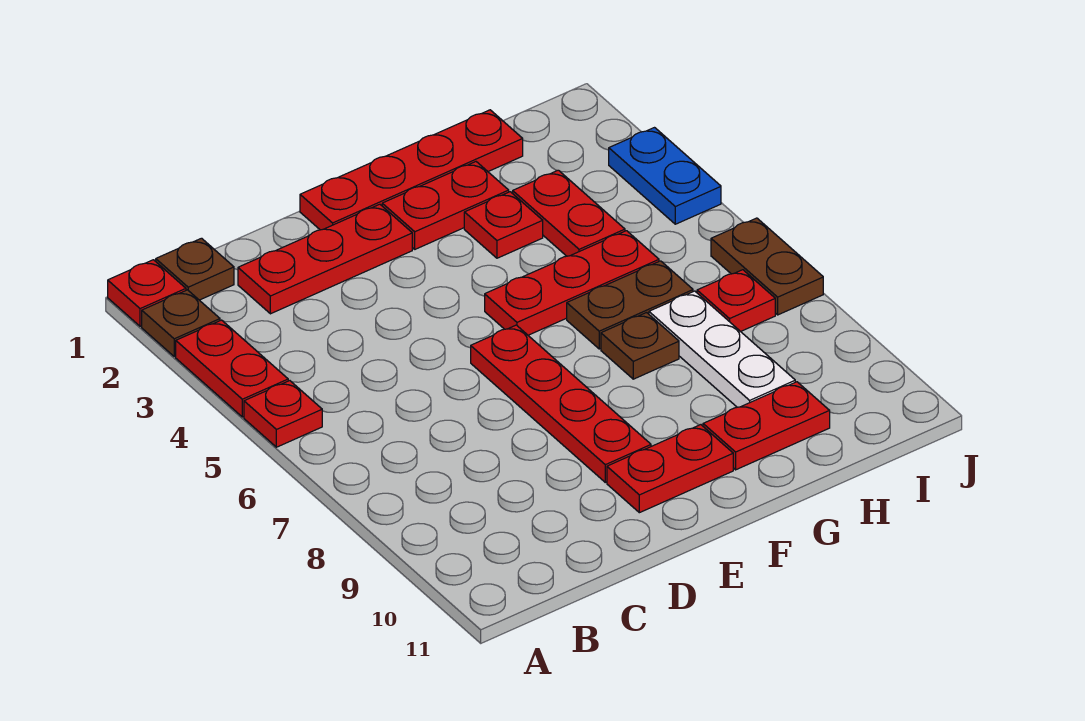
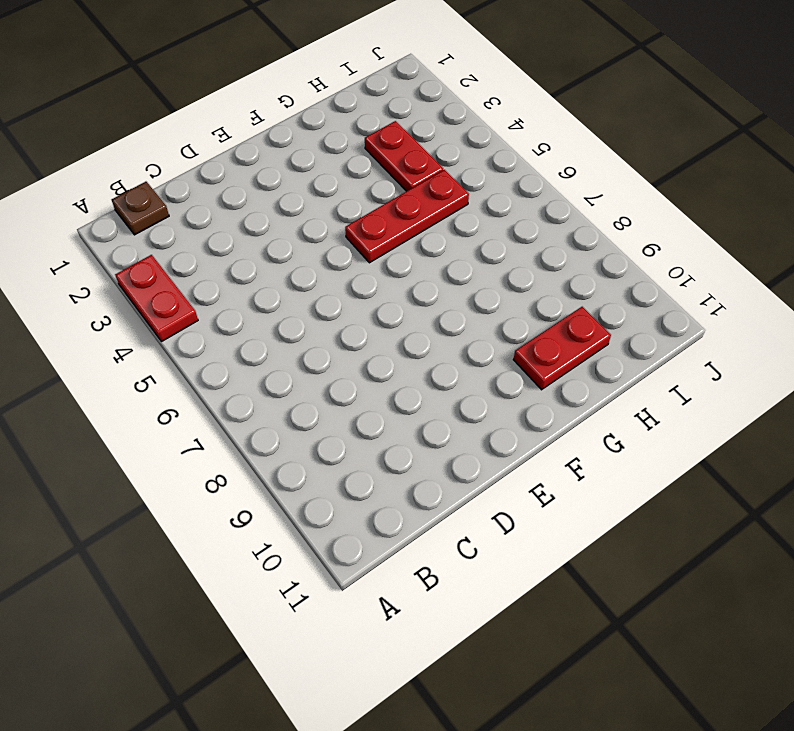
none -> red plate A1 level 1
none -> brown plate A2 level 1
none -> red plate A5 level 1

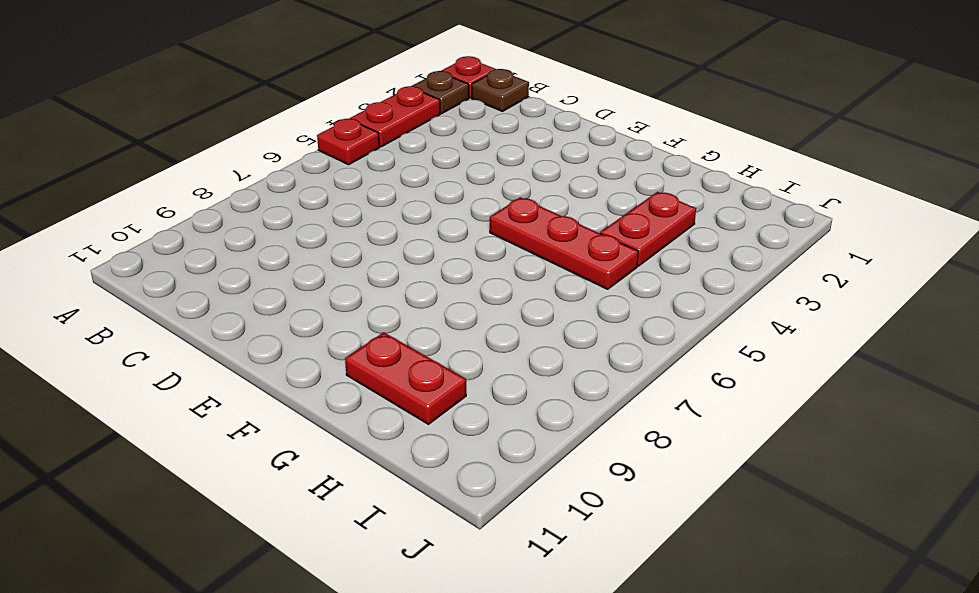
none -> red plate C2:E2 level 1
none -> red plate E1:H1 level 1
none -> red plate E6:E9 level 1

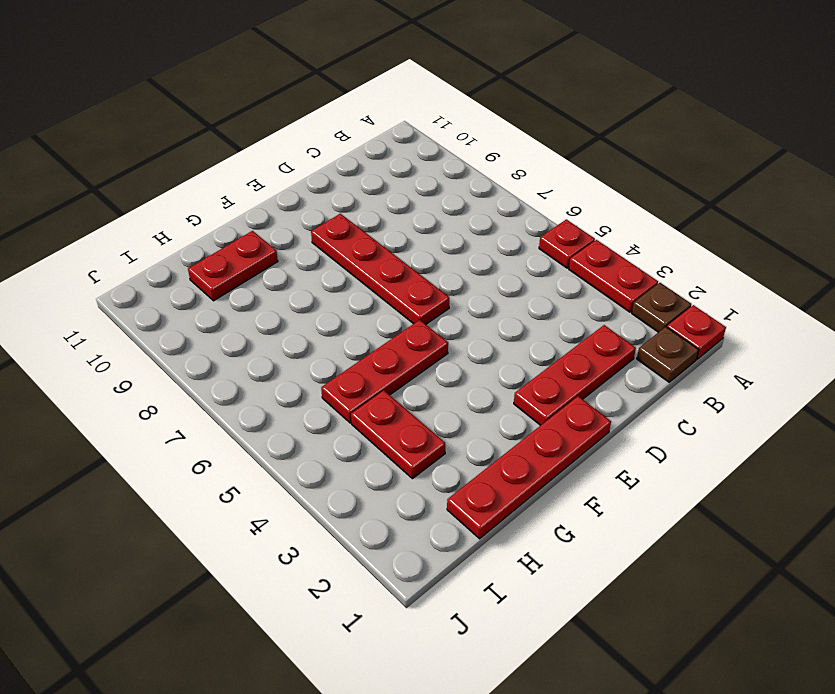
none -> red plate E10:F10 level 1
none -> red plate F2:G2 level 1
none -> red plate G3 level 1

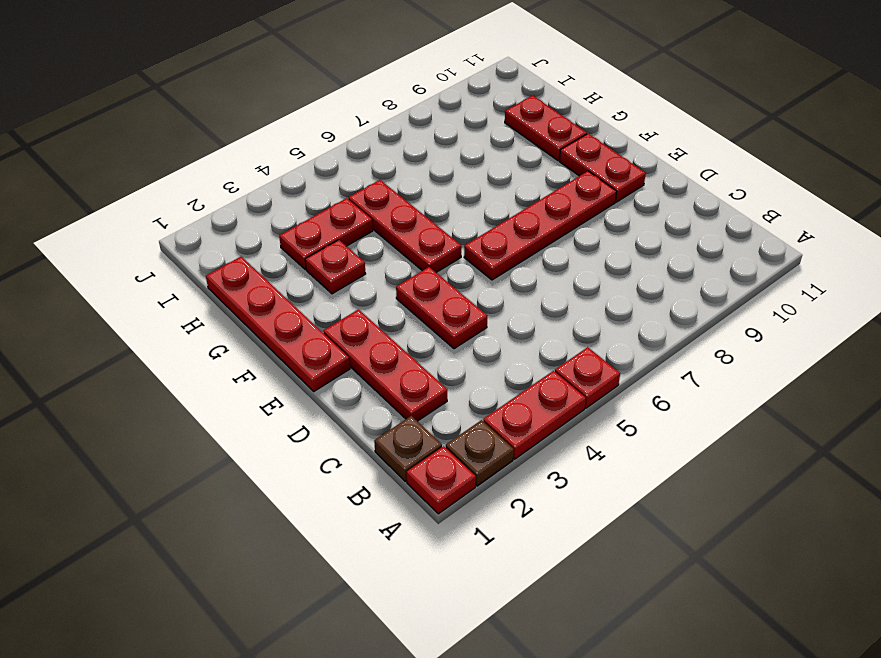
red plate D4:E4 level 1 -> red plate F2:G2 level 1
none -> brown plate G6:H6 level 1
none -> brown plate G7 level 1
none -> white plate H7:H9 level 1

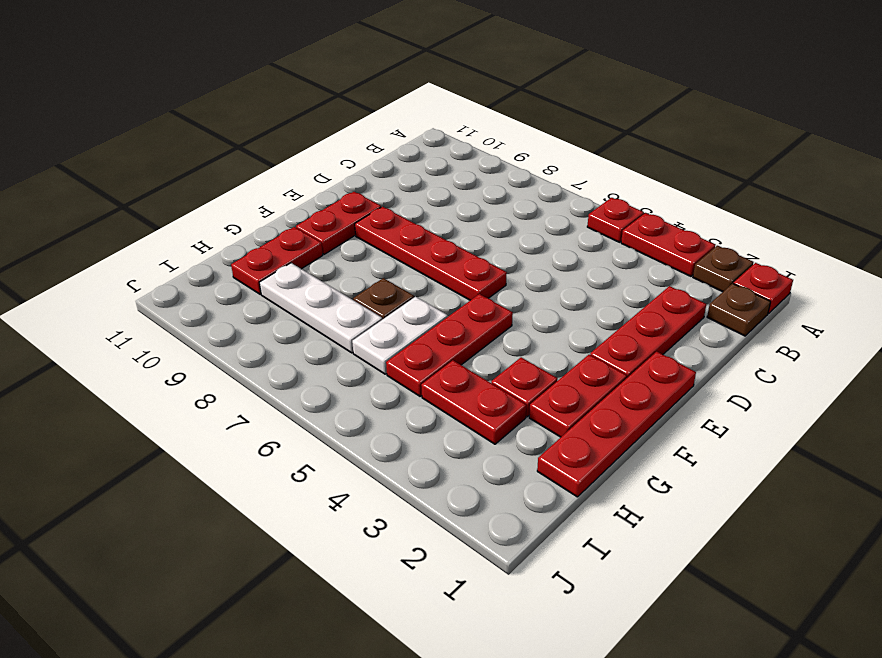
white plate G6:H6 level 1 -> brown plate G6:H6 level 1
none -> red plate I7 level 1
none -> blue plate J3:J4 level 1
none -> brown plate J6:J7 level 1

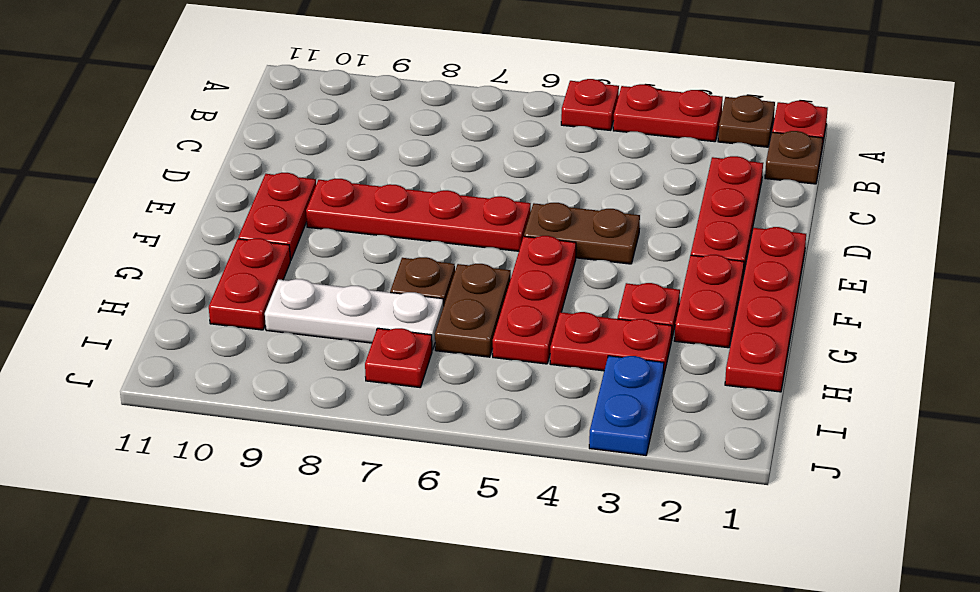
brown plate E4:E5 level 1 -> brown plate J6:J7 level 1
blue plate I3:J3 level 1 -> blue plate J3:J4 level 1

